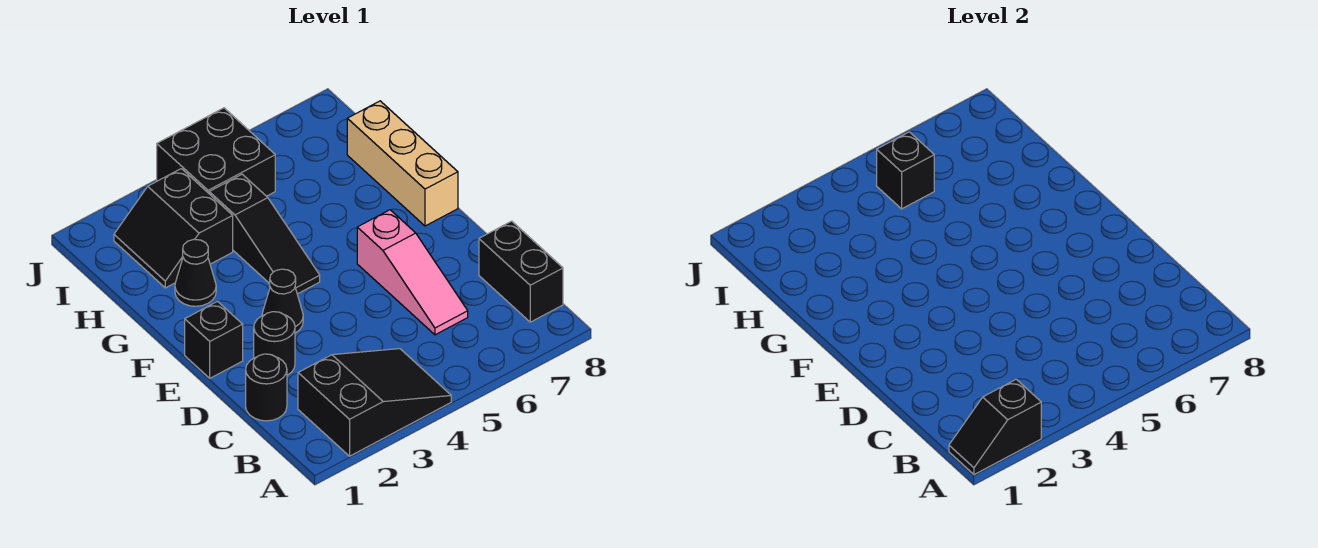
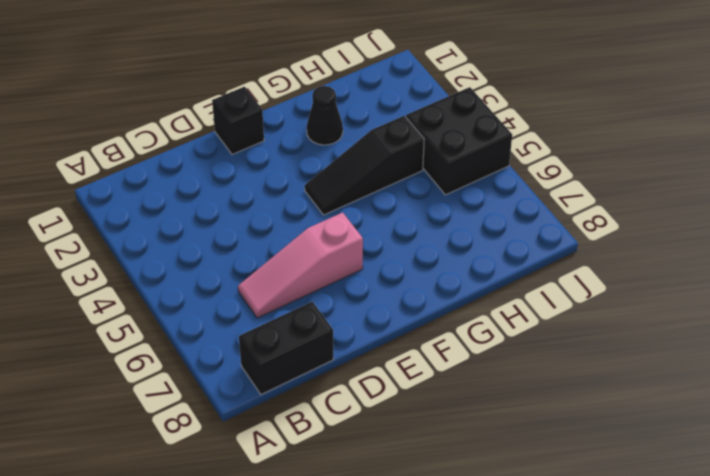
none -> black slope A2:B4 level 1 top 2
none -> black round brick C1 level 1
none -> black round brick D2 level 1

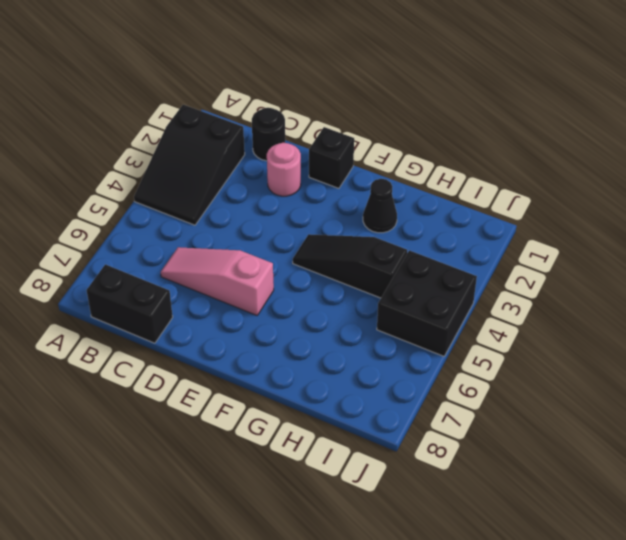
pink round brick D2 level 1 -> black round brick D2 level 1
none -> black cone E3 level 1
none -> tan brick F8:H8 level 1
none -> black slope H2:I3 level 1 top 3

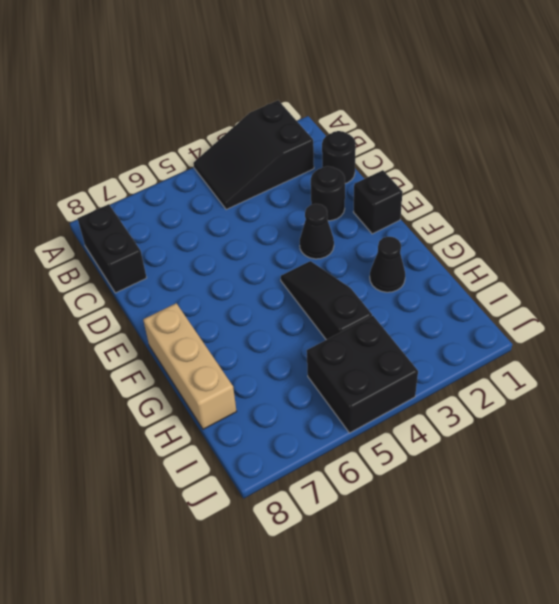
none -> pink slope C6:E6 level 1 top E
none -> black slope H2:I3 level 1 top 3
none -> black slope A1:A2 level 2 top 2

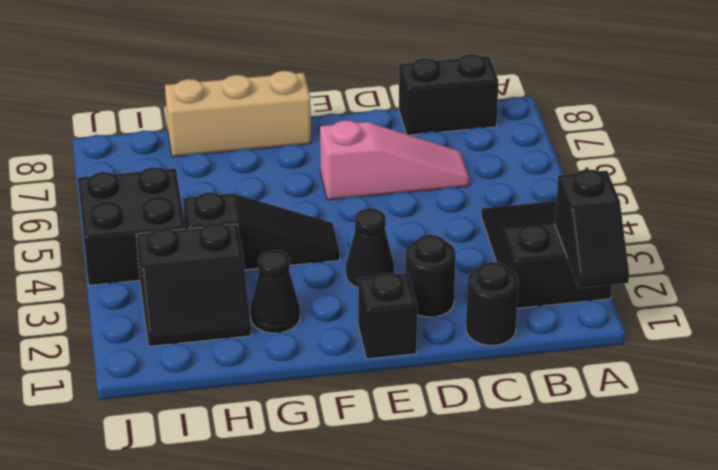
none -> black brick I5 level 2

